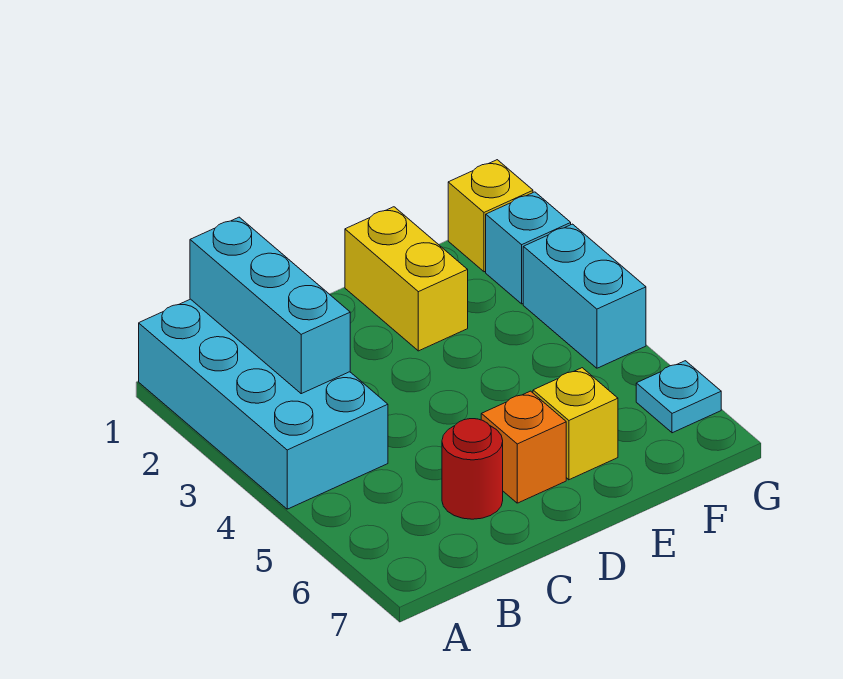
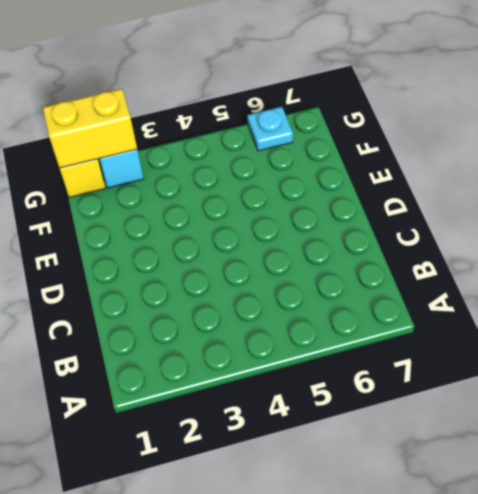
yellow brick G1:G2 level 2 -> yellow brick E1:E2 level 1
none -> cyan brick A1:B4 level 1
none -> red round brick C6 level 1

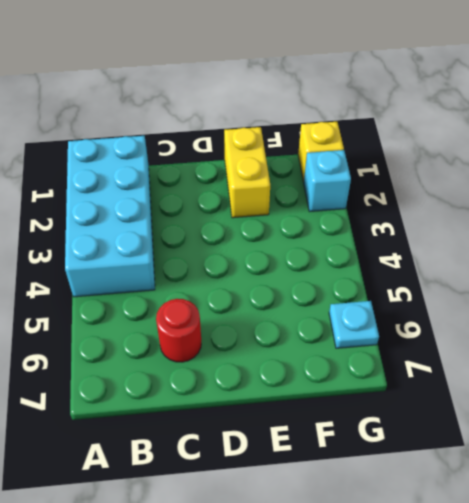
none -> orange brick D6 level 1
none -> yellow brick E6 level 1

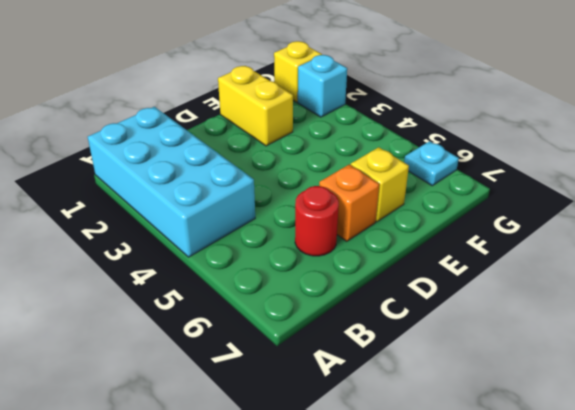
none -> cyan brick G3:G4 level 1
none -> cyan brick B1:B3 level 2

